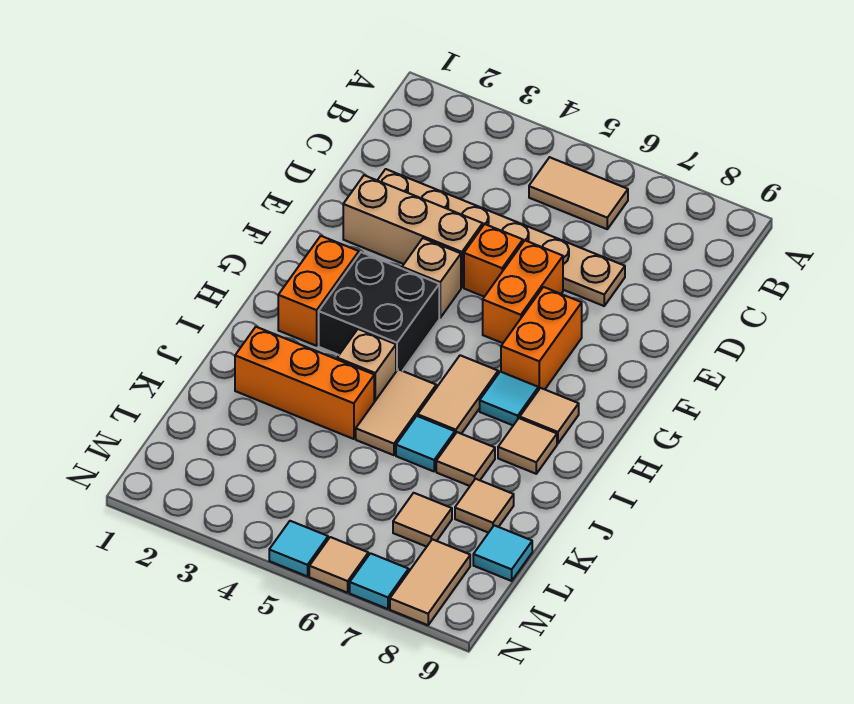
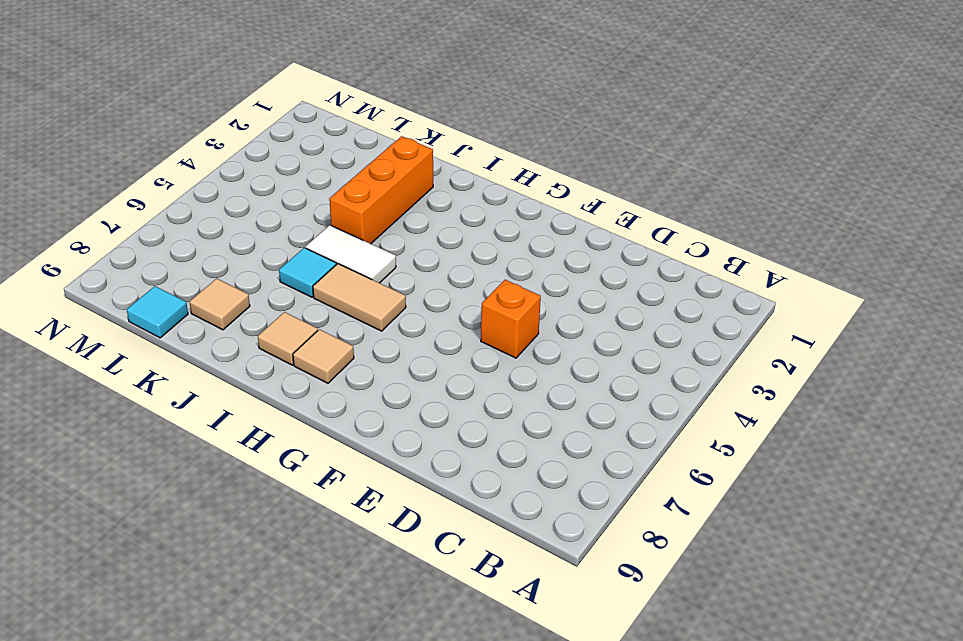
white tile I5:J5 level 1 -> tan tile I5:J5 level 1
none -> tan tile B5:B6 level 1
none -> tan plate D2:D7 level 1
none -> tan brick E2:E4 level 1

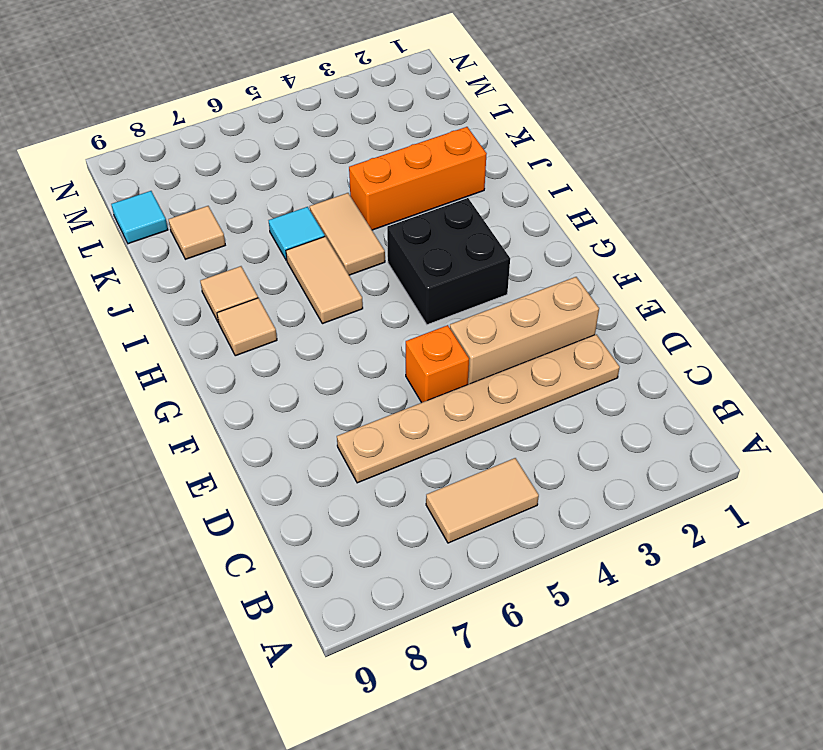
none -> orange brick E6:F6 level 1
none -> tan brick F4 level 1
none -> orange brick F7:G7 level 1

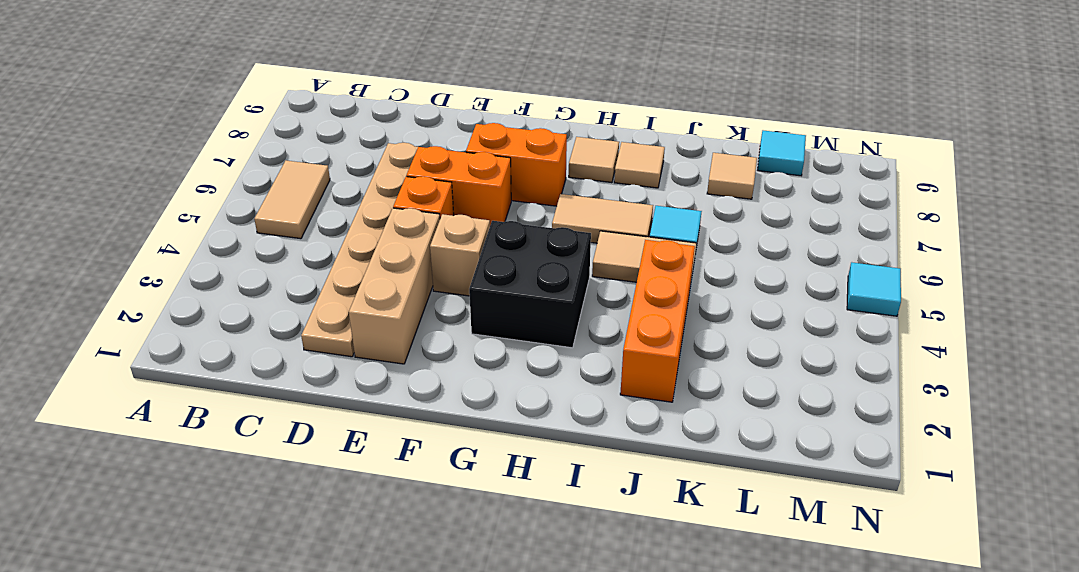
none -> orange brick G2:H2 level 1
none -> cyan tile H7 level 1
none -> tan brick I4 level 1

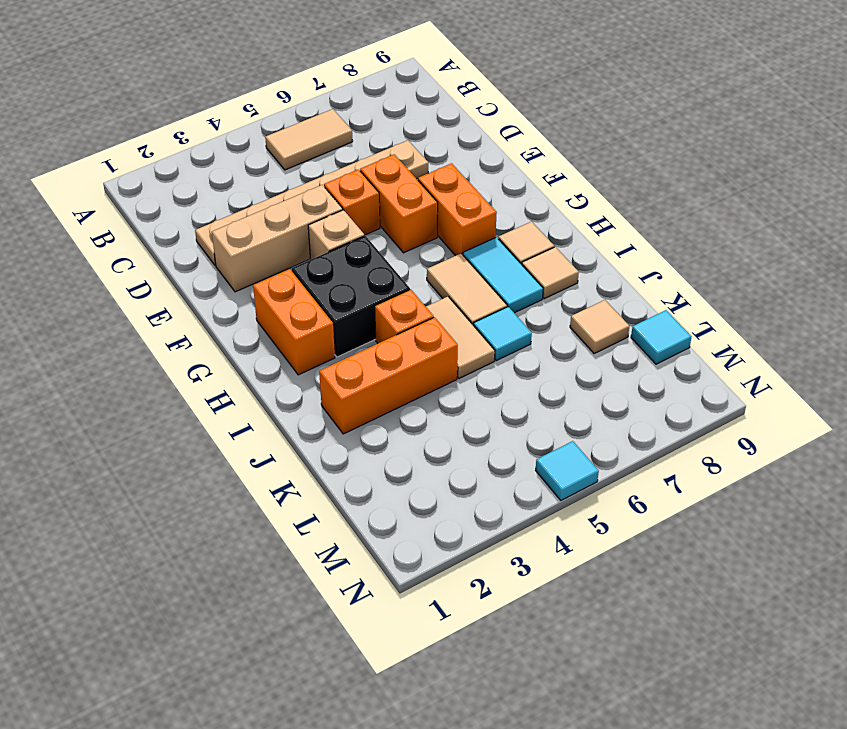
cyan tile H7:I7 level 1 -> cyan tile H7 level 1
orange brick I4 level 1 -> tan brick I4 level 1
none -> tan tile J7 level 1
none -> tan tile L7 level 1
none -> tan tile M8:N8 level 1

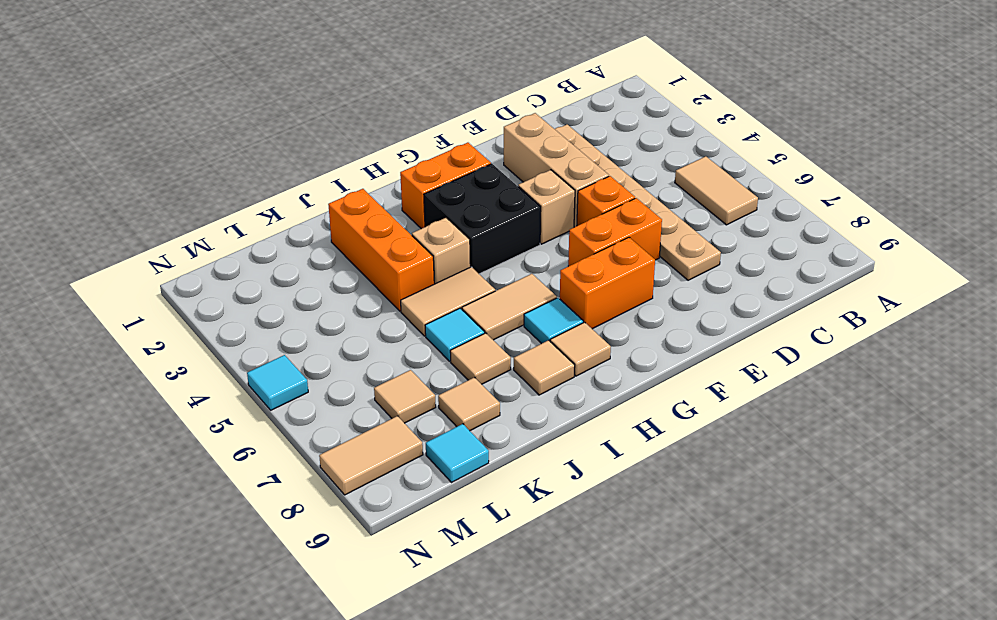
none -> tan tile N6 level 1
none -> cyan tile N7 level 1

